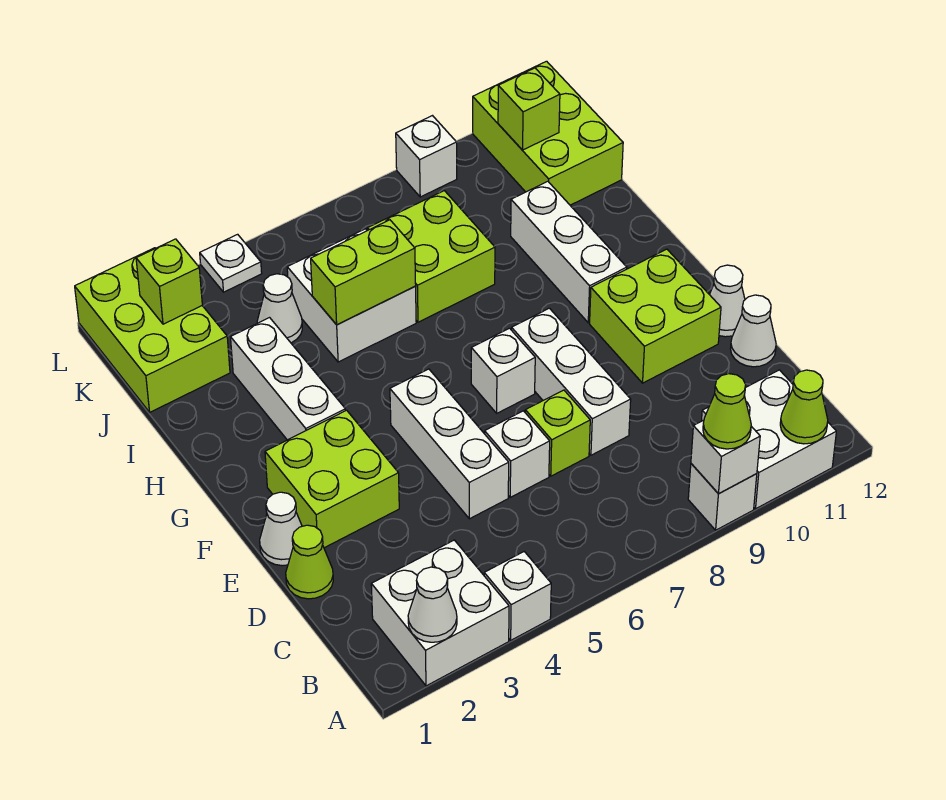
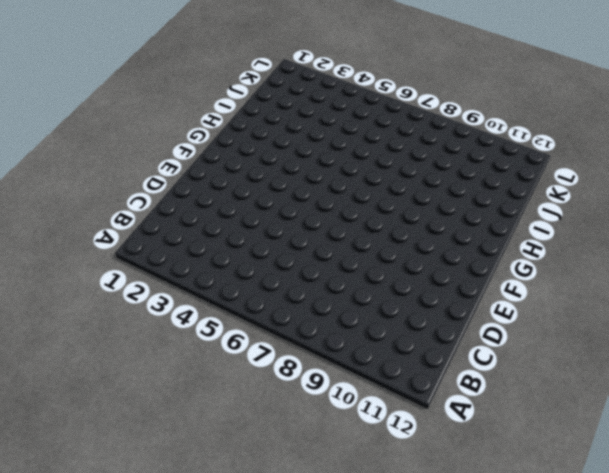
none -> white brick A2:B3 level 1
none -> white brick A4 level 1
none -> white brick A9 level 1
none -> white brick A10:B11 level 1

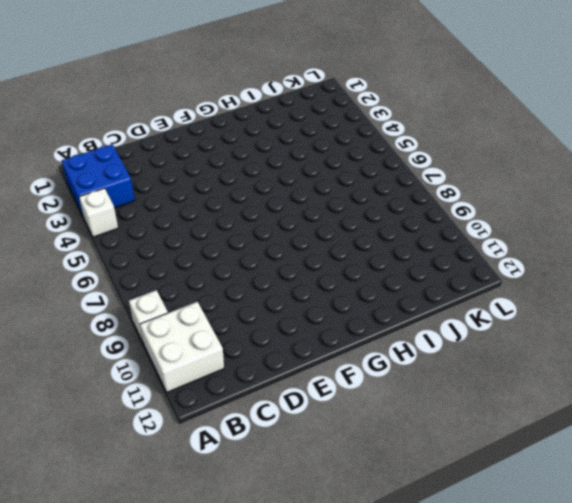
blue brick A2:B3 level 1 -> white brick A2:B3 level 1
none -> lime cone D1 level 1
none -> white brick D5:F5 level 1
none -> white brick D6 level 1
none -> lime brick D7 level 1

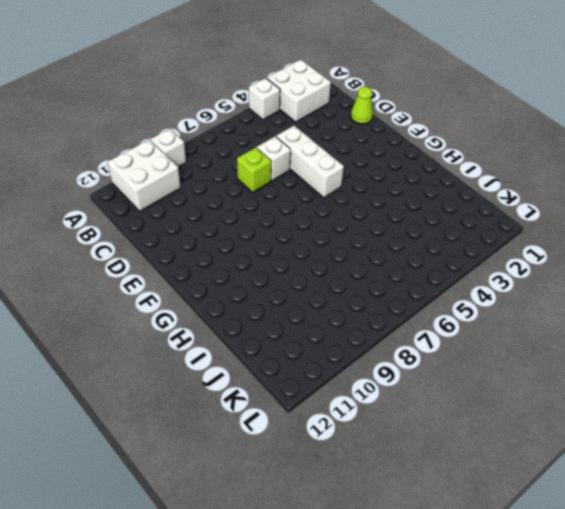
none -> white brick D8:F8 level 1
none -> white cone D12 level 1
none -> white cone E1 level 1
none -> lime brick E2:F3 level 1

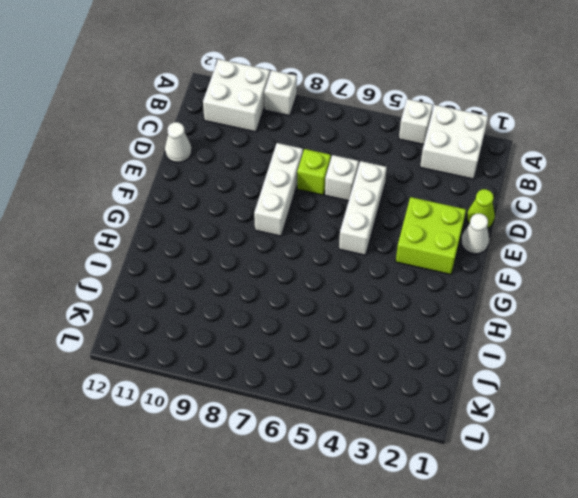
none -> lime brick E10:F11 level 1
none -> white cone E12 level 1
none -> white brick F7 level 1
none -> white brick G3:I3 level 1

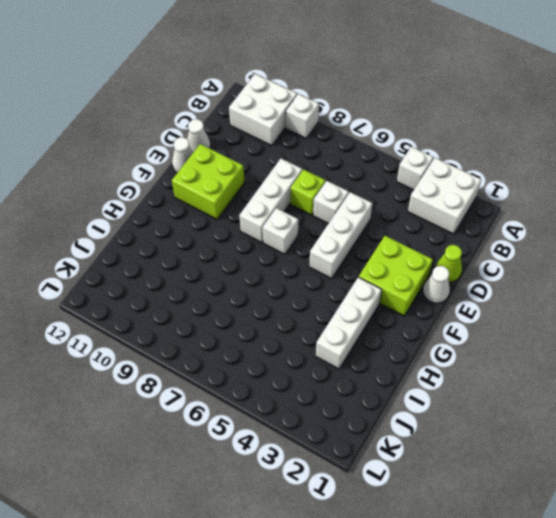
none -> white brick G10:I10 level 1
none -> white brick I5:J6 level 1
none -> lime brick I7:J8 level 1
none -> lime brick J1:L2 level 1

